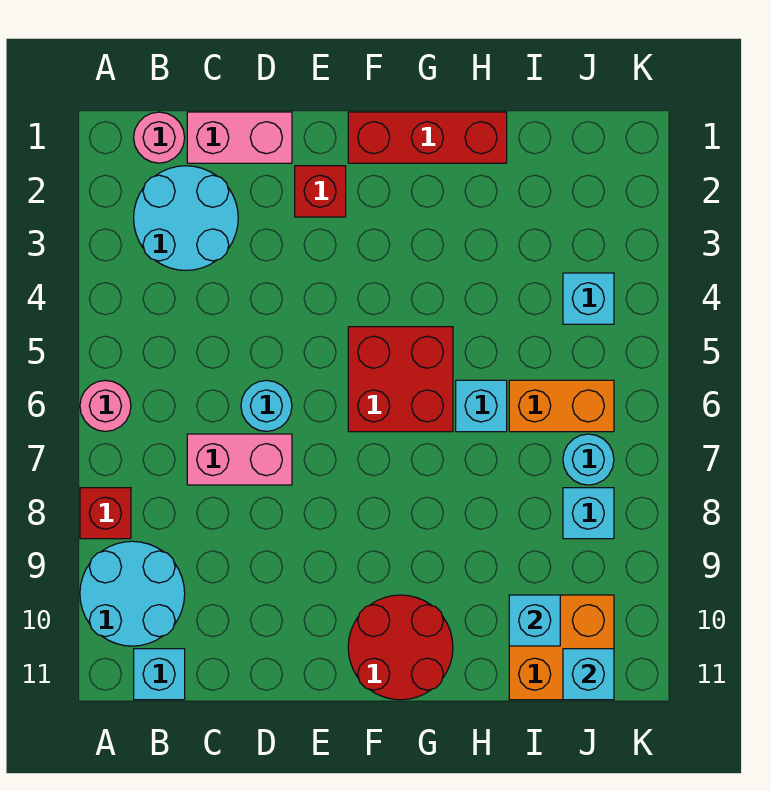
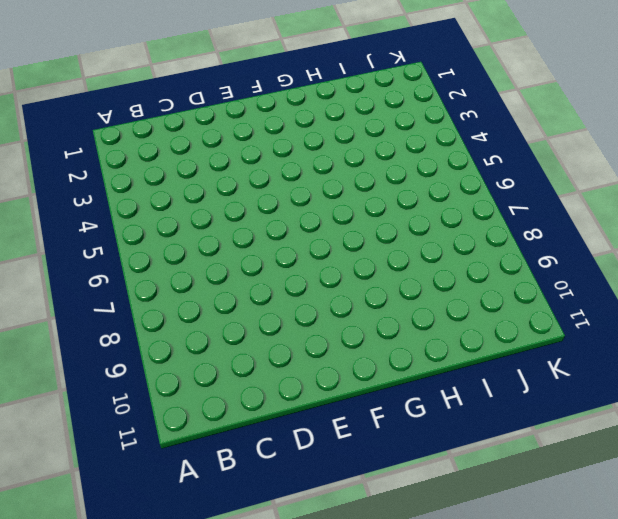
none -> pink round brick A6 level 1
none -> red brick A8 level 1
none -> cyan round brick A9:B10 level 1

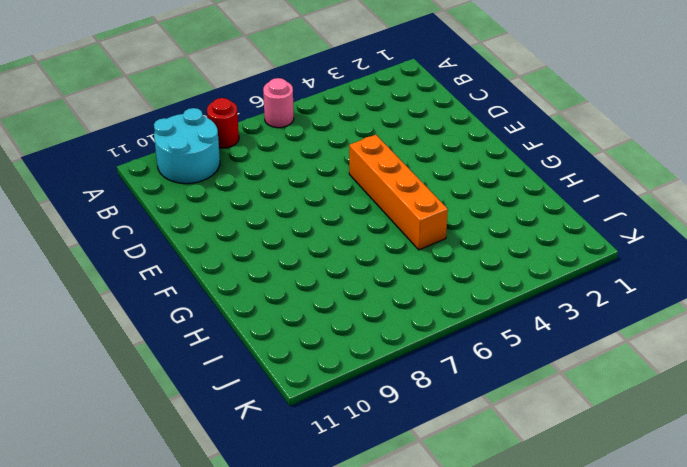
red round brick A8 level 1 -> red brick A8 level 1
orange brick E5:H5 level 1 -> red brick F5:G6 level 1
none -> pink round brick B1 level 1
none -> cyan round brick B2:C3 level 1
none -> cyan brick B11 level 1

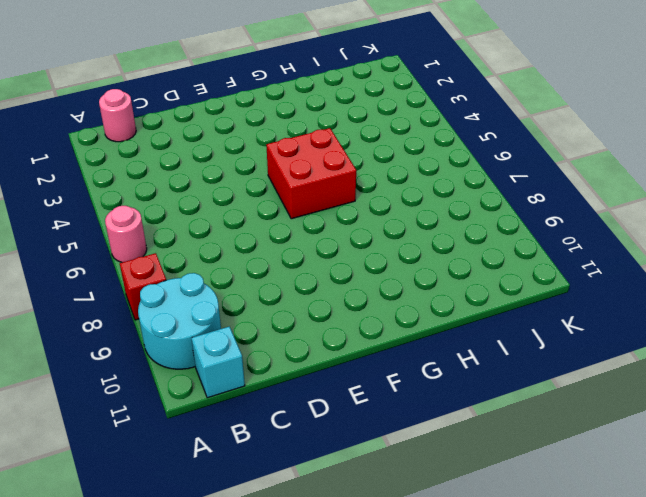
none -> cyan round brick B2:C3 level 1
none -> pink brick C1:D1 level 1
none -> pink brick C7:D7 level 1

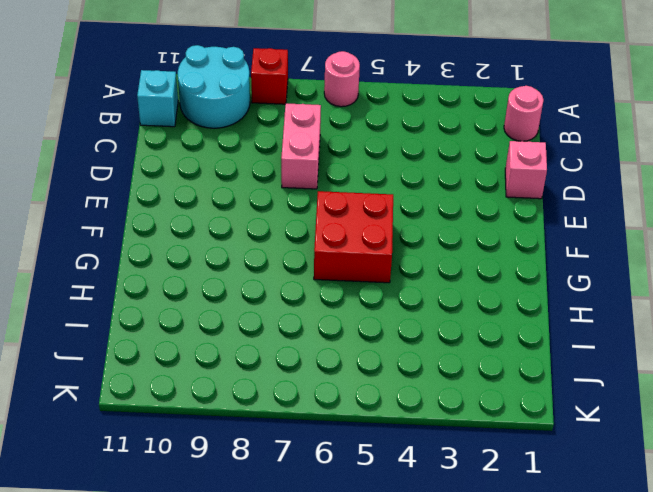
pink brick D1 level 1 -> pink brick C1:D1 level 1
none -> cyan round brick B2:C3 level 1
none -> cyan round brick D6 level 1
none -> red brick E2 level 1

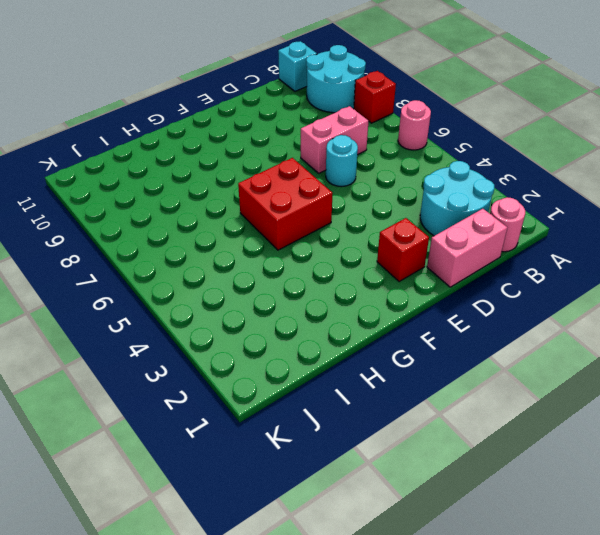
none -> red brick F1:H1 level 1
none -> red round brick F10:G11 level 1
none -> cyan brick H6 level 1

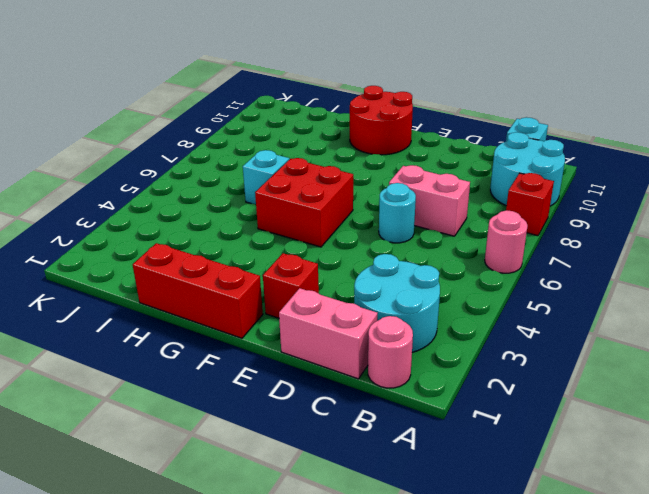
none -> orange brick I6:J6 level 1
none -> orange brick I10:J11 level 1
none -> cyan brick J4 level 1

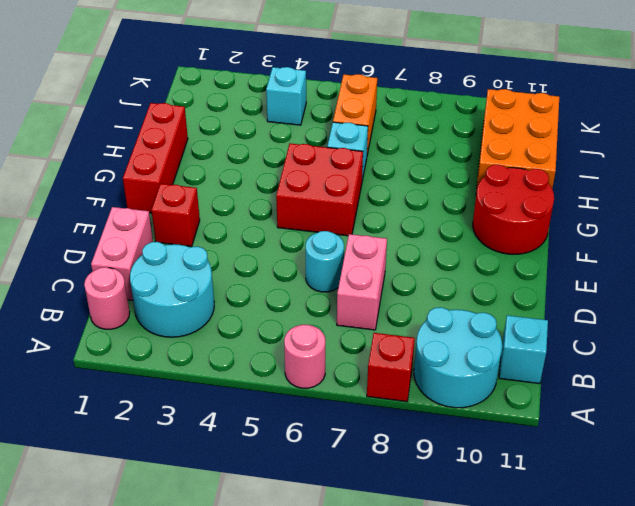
orange brick H10:J11 level 1 -> orange brick I10:J11 level 1
none -> cyan round brick J7 level 1
none -> cyan brick J8 level 1
none -> cyan brick I10 level 2

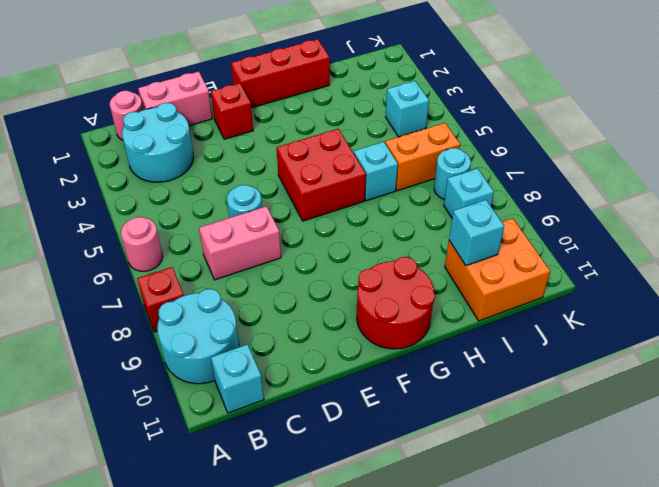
none -> cyan brick J11 level 2

